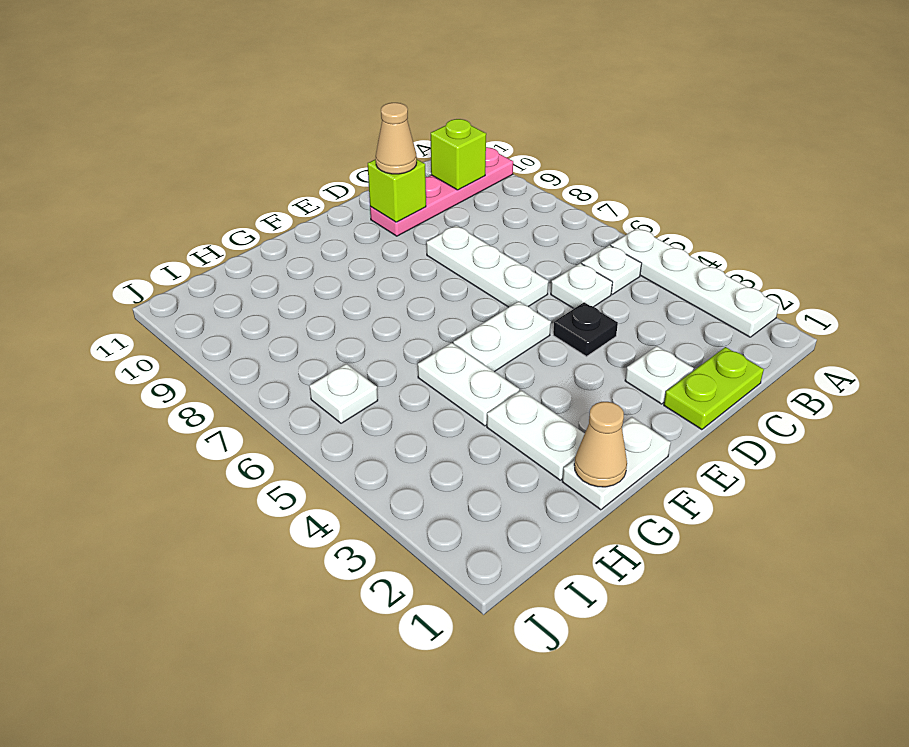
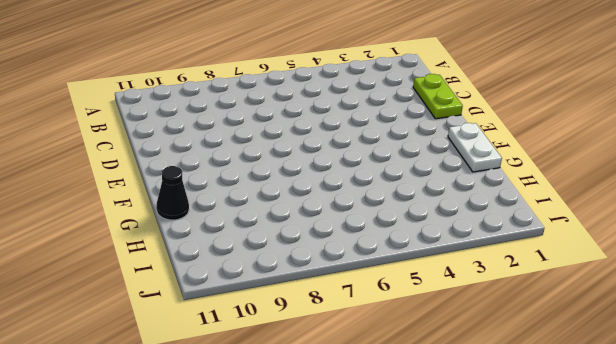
black cone G11 level 1 -> none
none -> white plate A2:A5 level 1
none -> pink plate A10:D10 level 1
none -> white plate B5 level 1

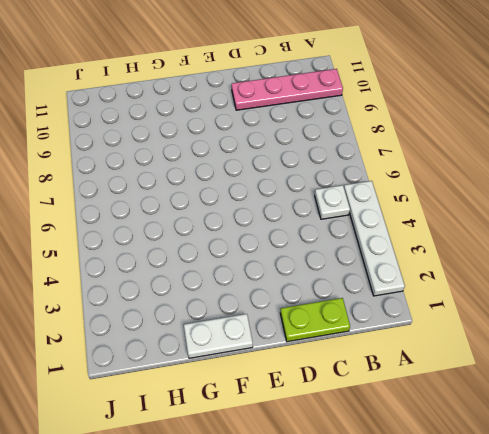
none -> white plate C5 level 1
none -> white plate D2 level 1
none -> black plate D4 level 1

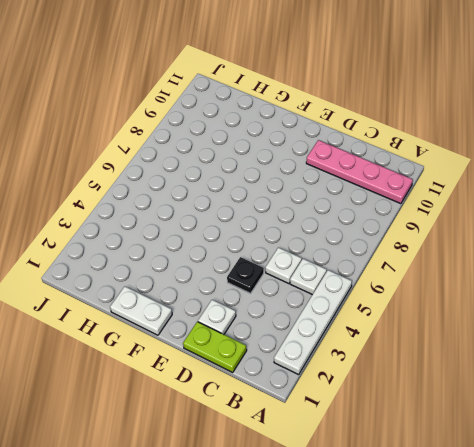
none -> white plate D6:D8 level 1
none -> white plate E5:F5 level 1
none -> white plate G2:G3 level 1

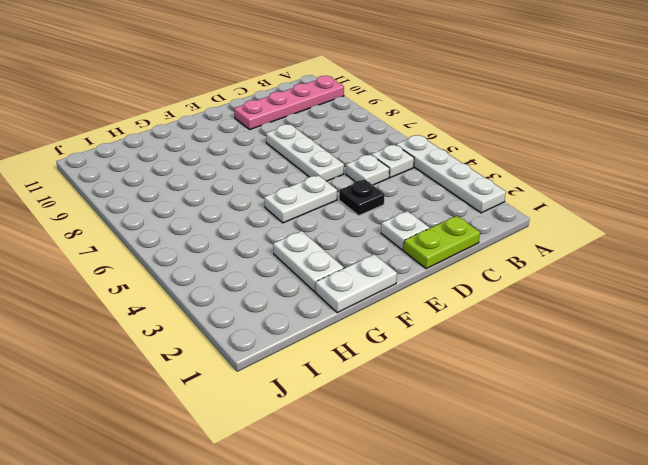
none -> white plate G4:G5 level 1
none -> white plate I6 level 1
none -> lime brick B10 level 2

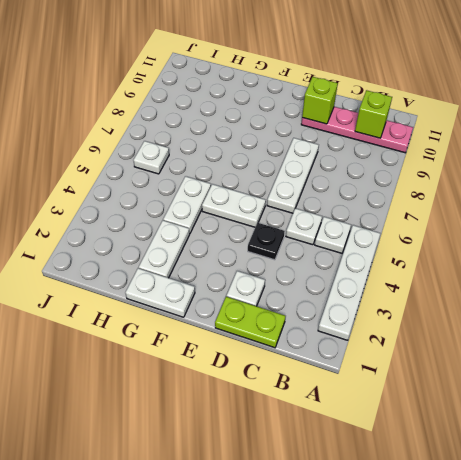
none -> tan cone G1 level 2
none -> tan cone D10 level 3

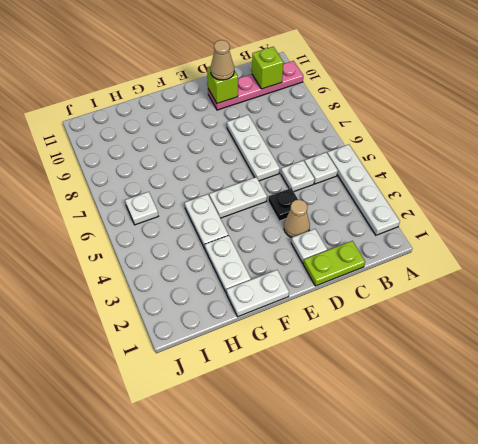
tan cone D3 level 1 -> tan cone G1 level 2

